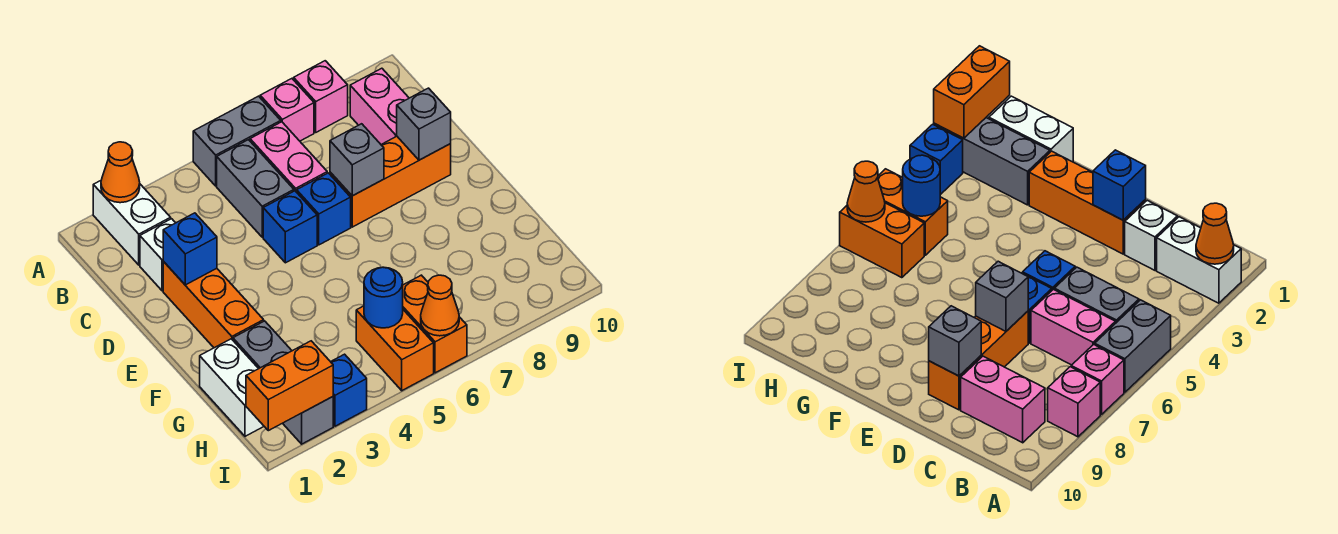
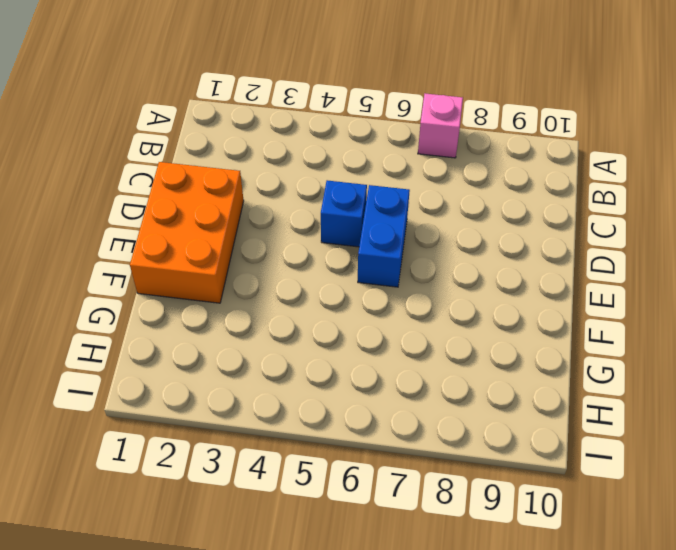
orange brick D1:F2 level 1 -> orange brick D2:F2 level 1
blue brick D6:E6 level 1 -> blue brick D6 level 1
none -> white brick A2:B2 level 1
none -> grey brick A5:A6 level 1
none -> pink brick A8 level 1

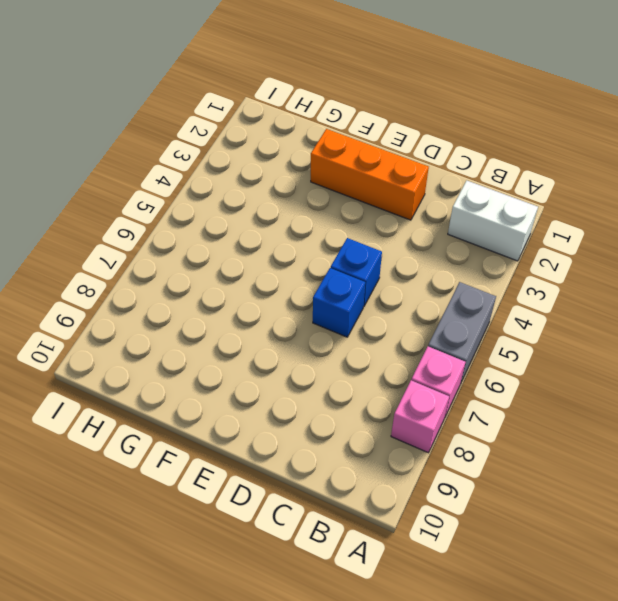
none -> grey brick B5:C5 level 1
none -> pink brick B6:C6 level 1
none -> pink brick B9:C9 level 1

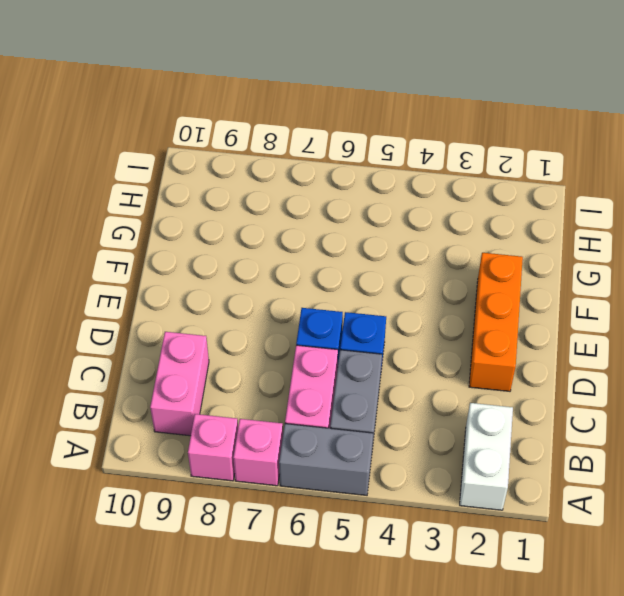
none -> white brick C2 level 1
none -> orange brick D7:D9 level 1
none -> white brick G1:H1 level 1

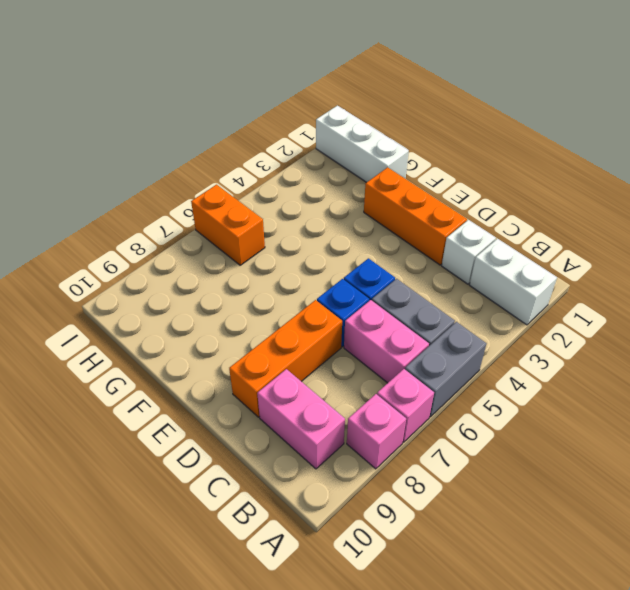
white brick G1:I1 level 1 -> white brick G1:H1 level 1
none -> grey brick G2:I2 level 1
none -> orange brick H5:I5 level 1
none -> blue brick I3 level 1

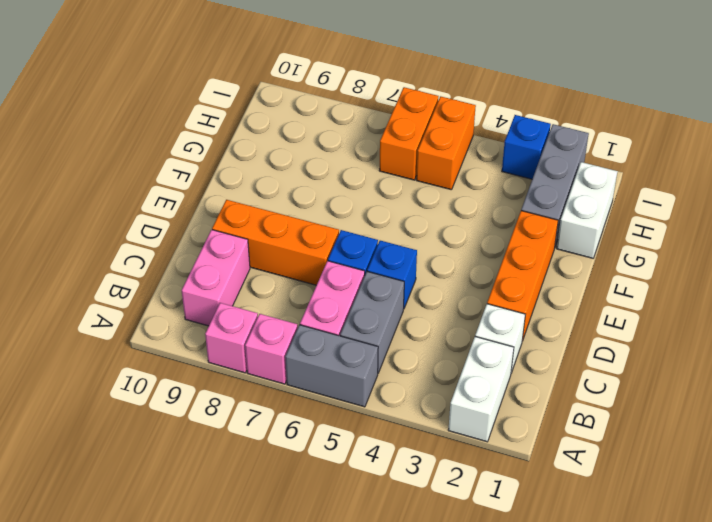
none -> orange cone A2 level 2
none -> blue brick D2 level 2
none -> grey brick D7 level 2

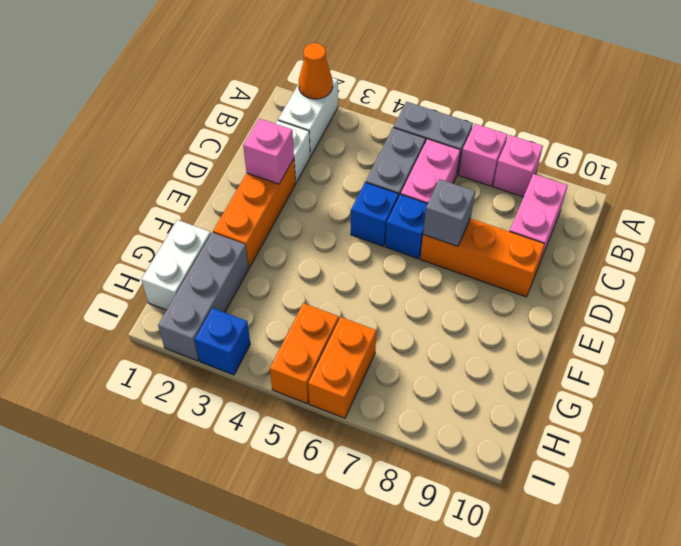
pink brick D2 level 2 -> blue brick D2 level 2
none -> grey brick D9 level 2
none -> blue round brick H5 level 2
none -> orange brick I1:I2 level 2

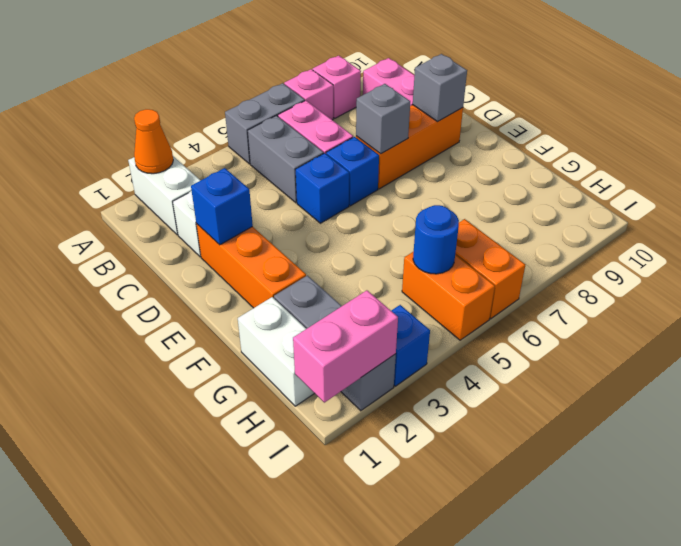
pink brick I1:I2 level 2 -> orange brick I1:I2 level 2
none -> orange cone I6 level 2

